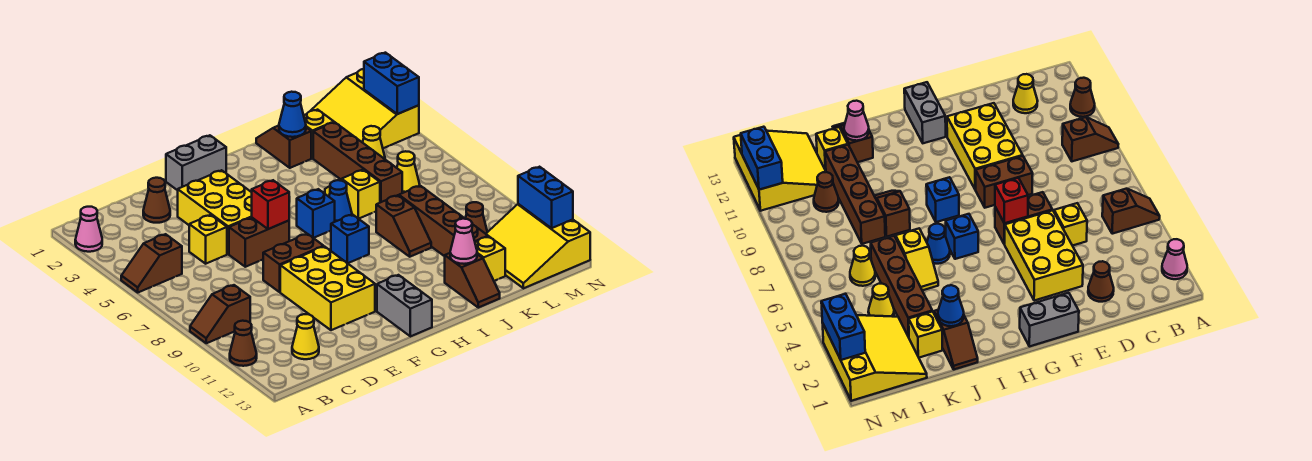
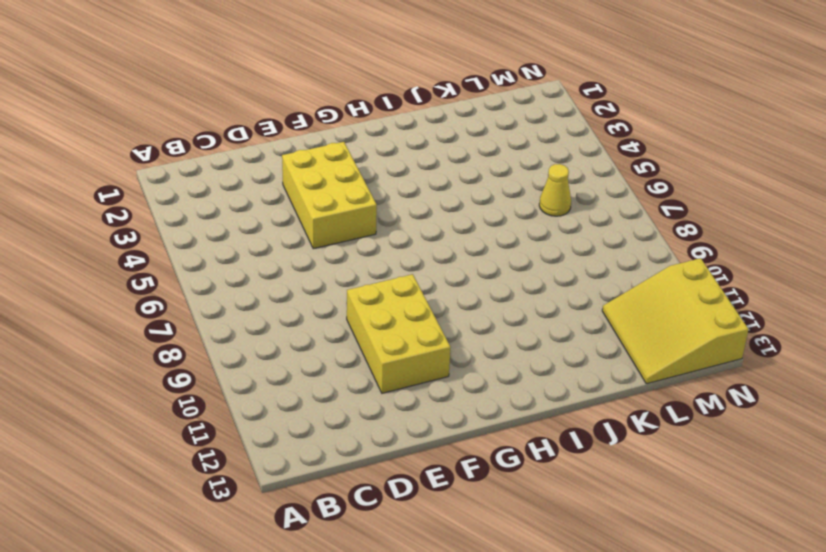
none -> pink cone A2 level 1
none -> brown slope A5:B5 level 1 top B
none -> brown slope A9:B9 level 1 top B
none -> brown cone A11 level 1

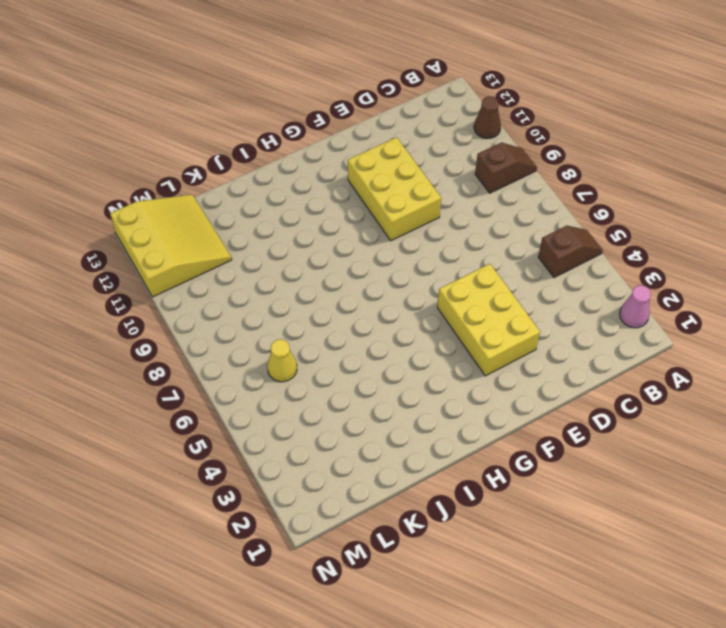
none -> yellow cone C12 level 1
none -> brown cone D2 level 1
none -> yellow brick D5 level 1
none -> brown brick E6:F6 level 1

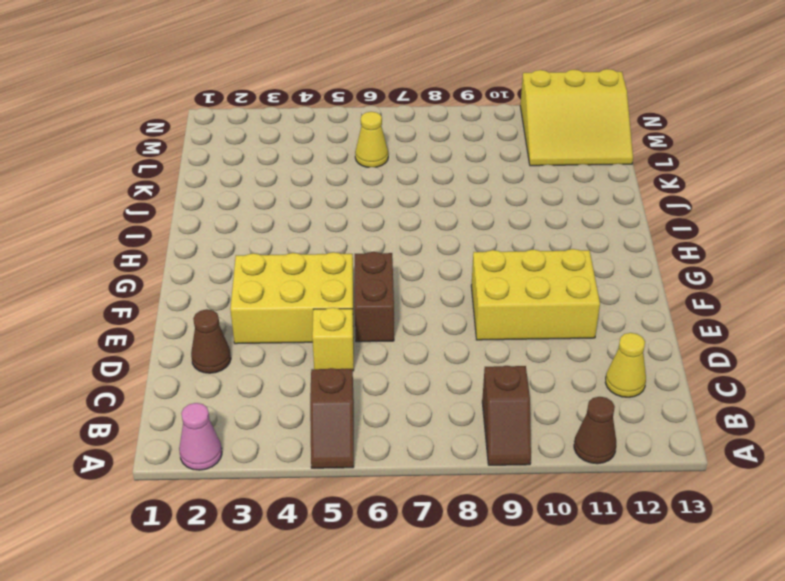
none -> brown brick E8:F8 level 1
none -> grey brick F1:G1 level 1
none -> grey brick G12:G13 level 1
none -> blue brick H6 level 1

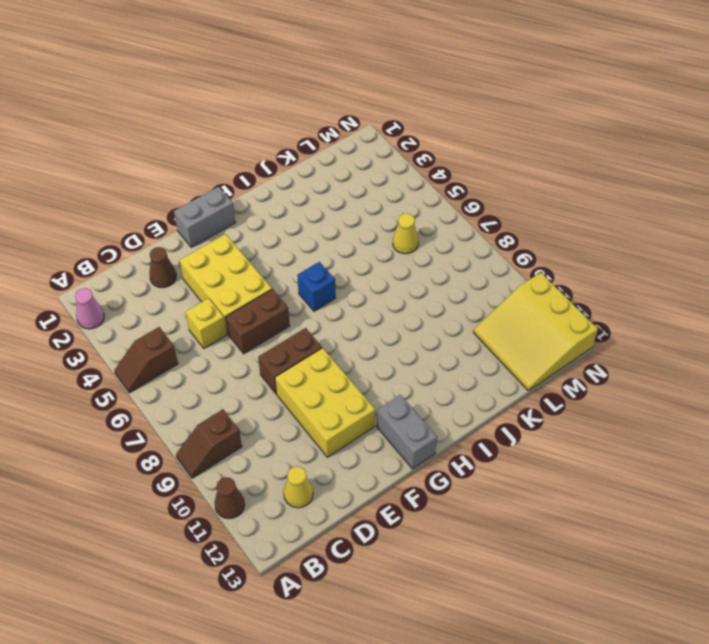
none -> blue brick H8 level 1
none -> blue cone I6 level 1
none -> brown slope J1:J2 level 1 top 2
none -> yellow slope J5:J6 level 1 top 6

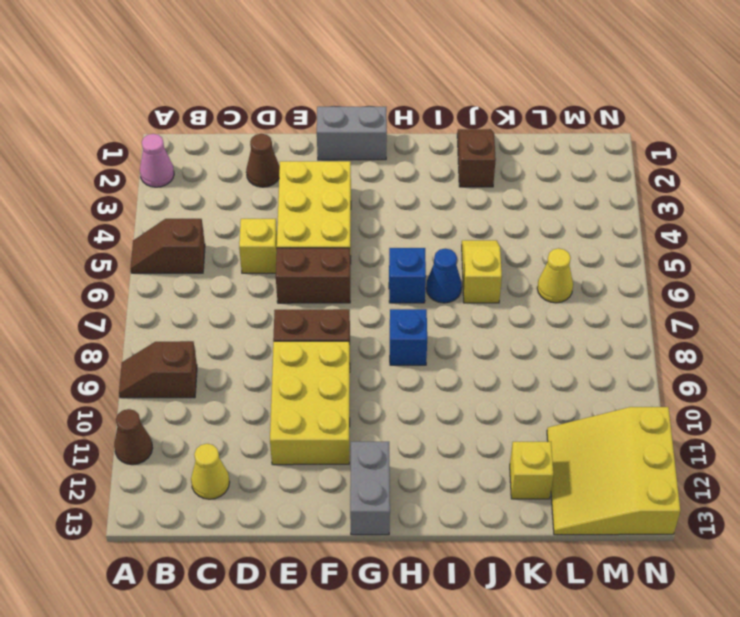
none -> brown slope J8:J9 level 1 top 8
none -> brown slope J12:J13 level 1 top 12
none -> yellow brick K2 level 1
none -> brown brick K3:K6 level 1

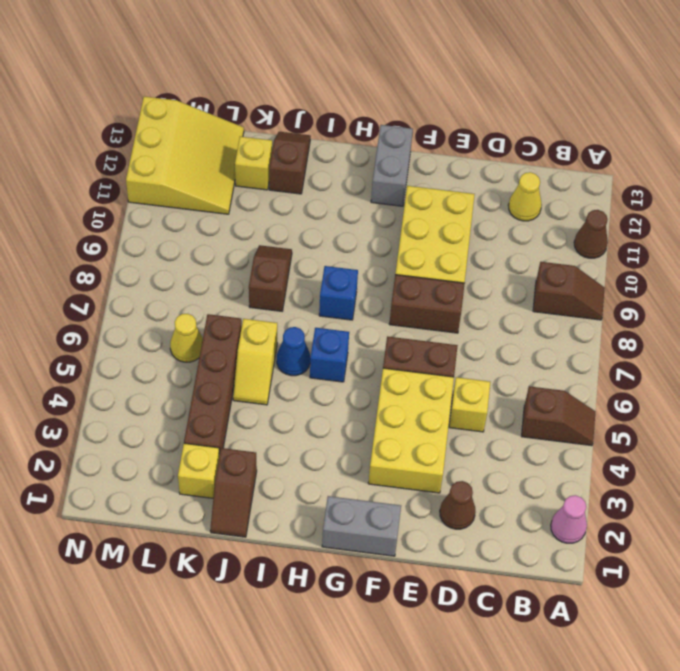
none -> brown brick K8:K11 level 1
none -> yellow slope L1:N3 level 1 top N
none -> yellow cone L4 level 1
none -> brown cone L10 level 1

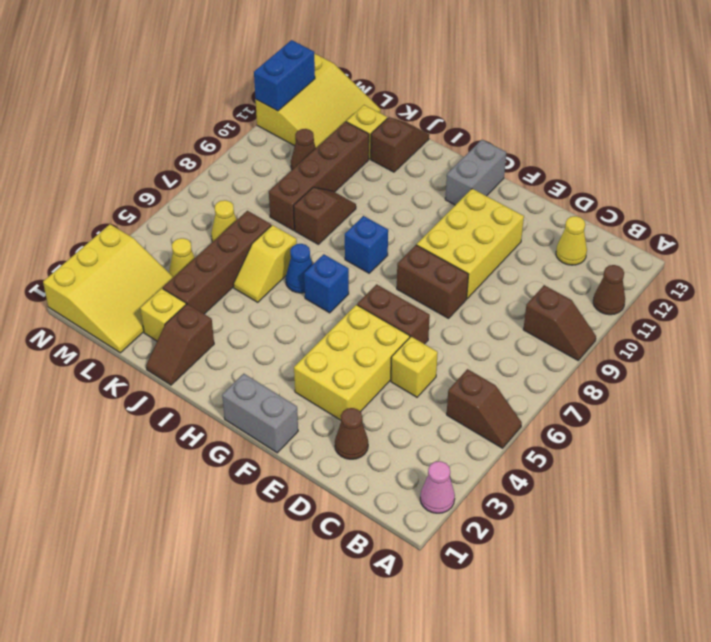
none -> red brick F6 level 2
none -> blue cone J2 level 2
none -> pink cone J12 level 2
none -> blue brick N2:N3 level 2

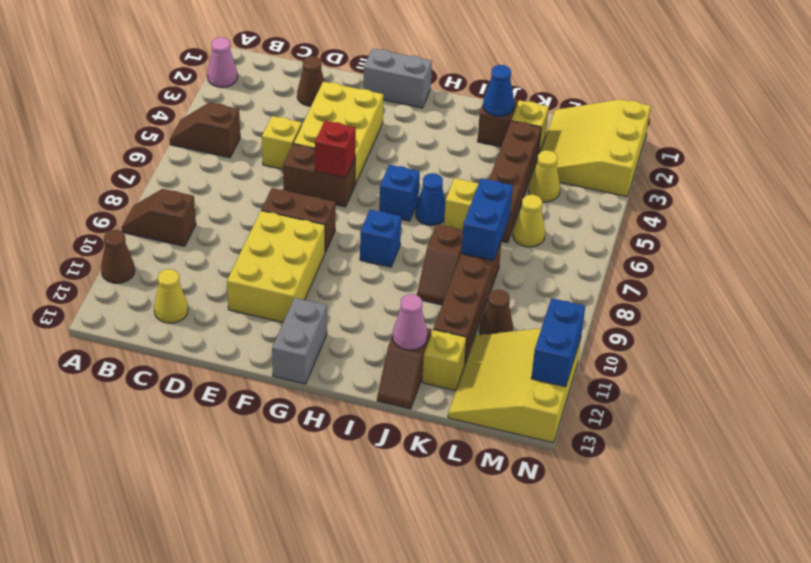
blue brick K7:K8 level 2 -> blue brick N2:N3 level 2

